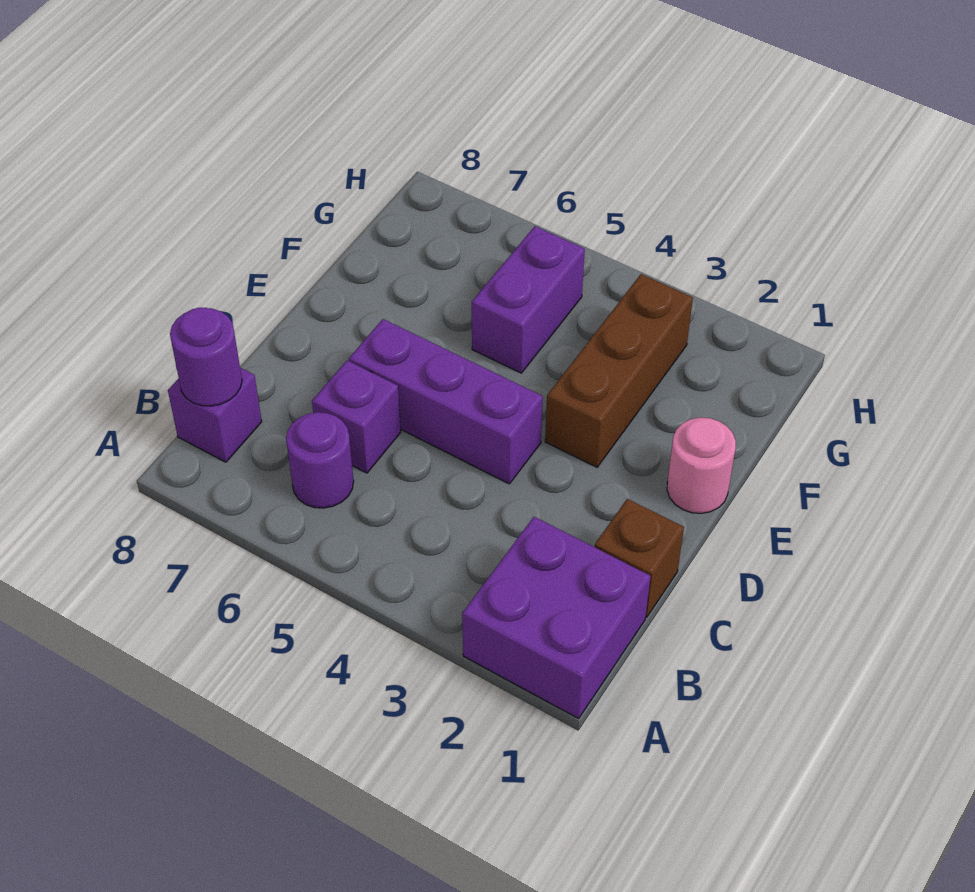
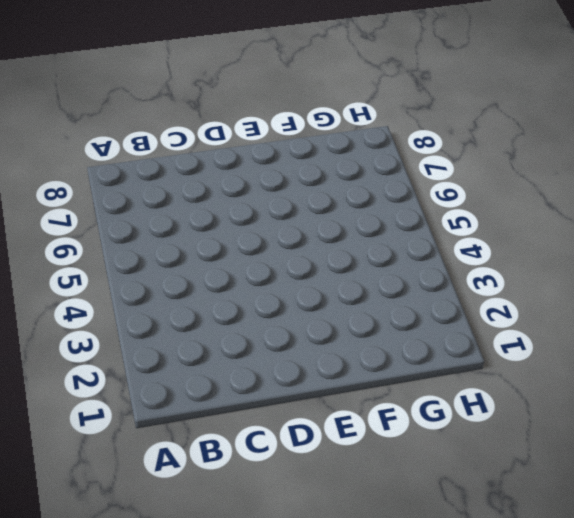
none -> purple brick A1:B2 level 1
none -> purple round brick B6 level 1

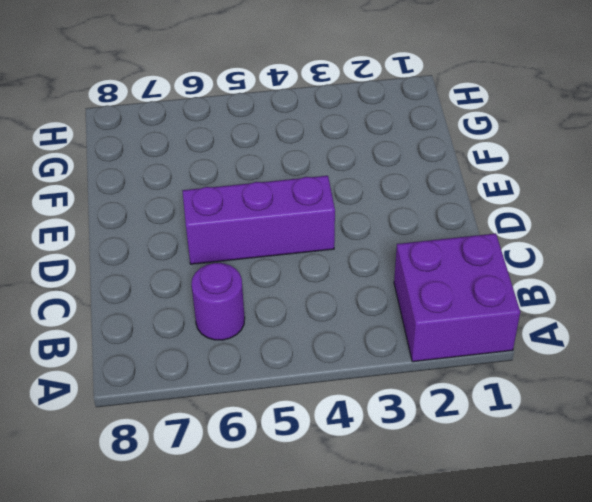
none -> purple brick B8 level 1
none -> brown brick C1 level 1

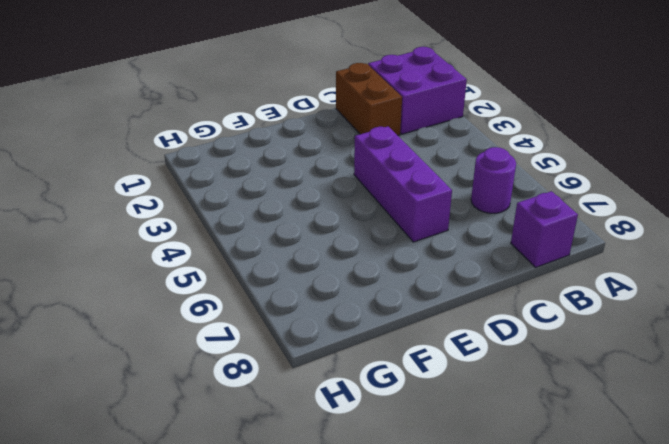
brown brick C1:C2 level 1 -> brown brick C1 level 1
none -> purple brick C6 level 1
none -> pink round brick E1 level 1

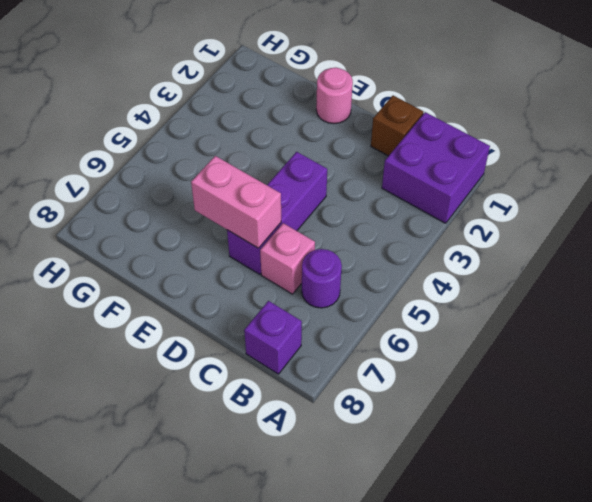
pink brick C6 level 1 -> purple brick C6 level 1
pink brick D6:E6 level 2 -> none
none -> brown brick E3:G3 level 1
none -> purple brick F5:G5 level 1

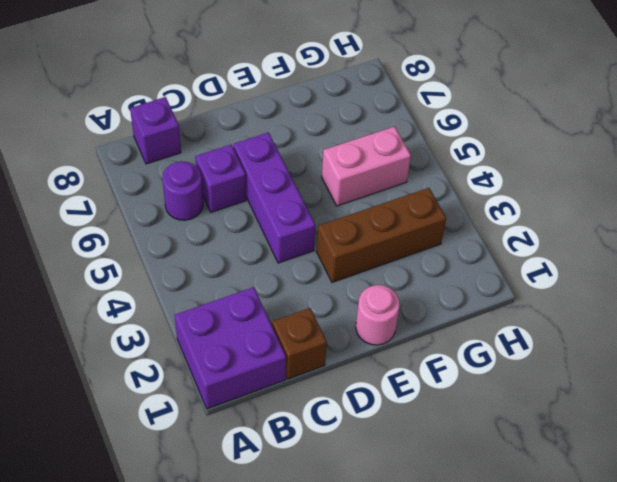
pink brick F5:G5 level 1 -> purple brick F5:G5 level 1
none -> purple round brick B8 level 2

